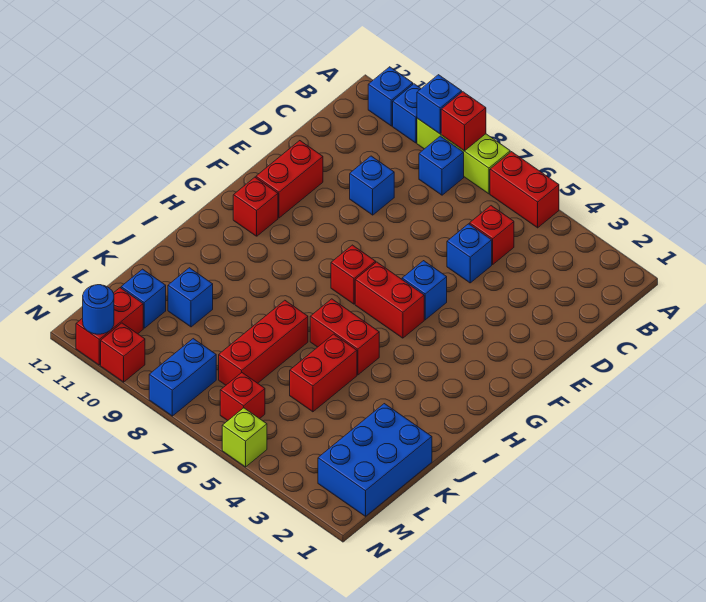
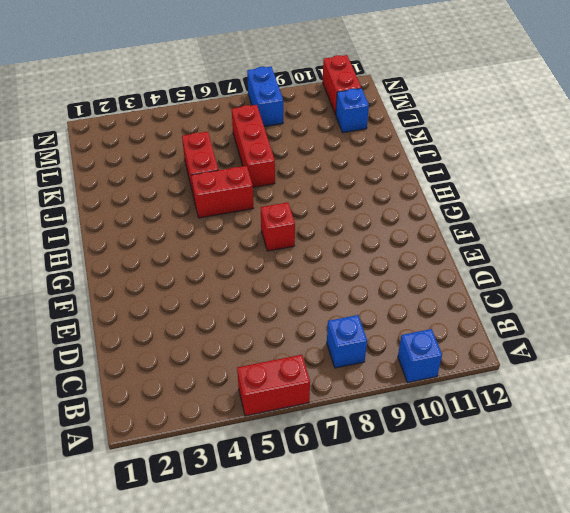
none -> lime brick A7:A9 level 1
none -> blue brick A11 level 1
none -> red brick C5 level 1

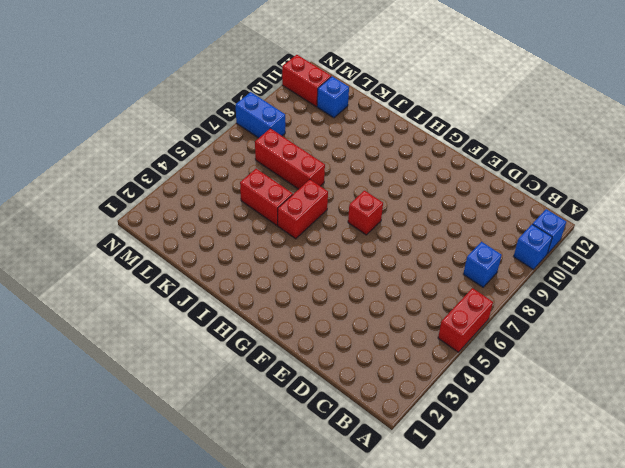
none -> lime brick A7:A9 level 1
none -> red brick C5 level 1
none -> blue brick D5 level 1

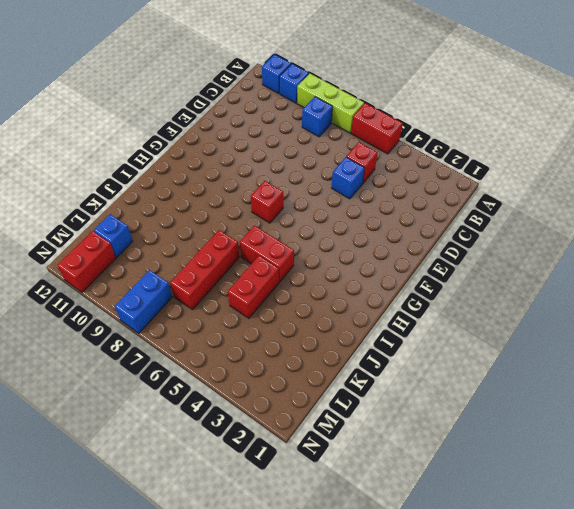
none -> blue brick D9 level 1
none -> red brick E11:F11 level 1
none -> blue brick F5 level 1

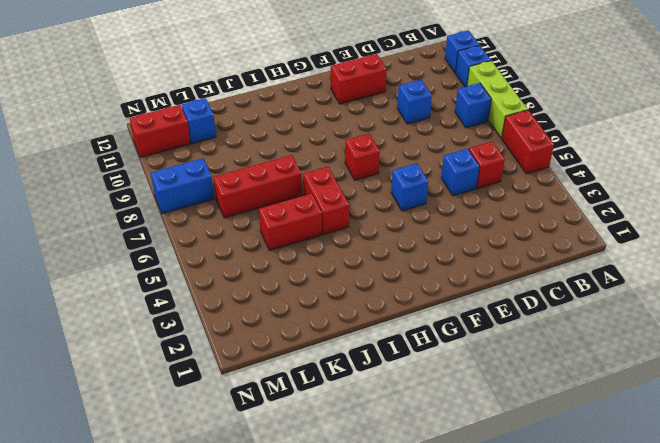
none -> red brick G5:G6 level 1
none -> red brick G11 level 1
none -> blue brick K1:M2 level 1

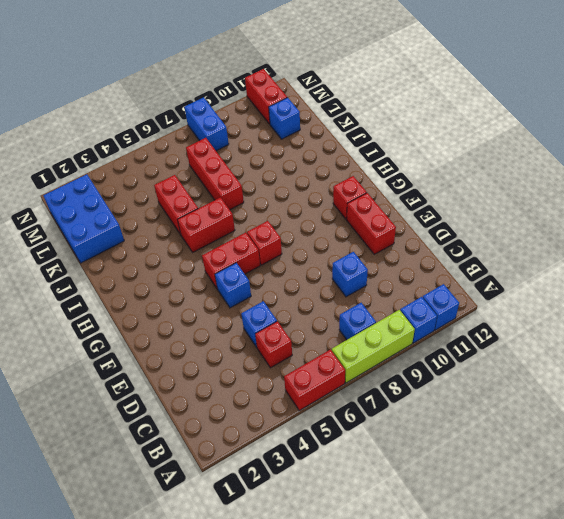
none -> blue brick K10 level 1
none -> red brick M6 level 1
none -> lime brick N5 level 1

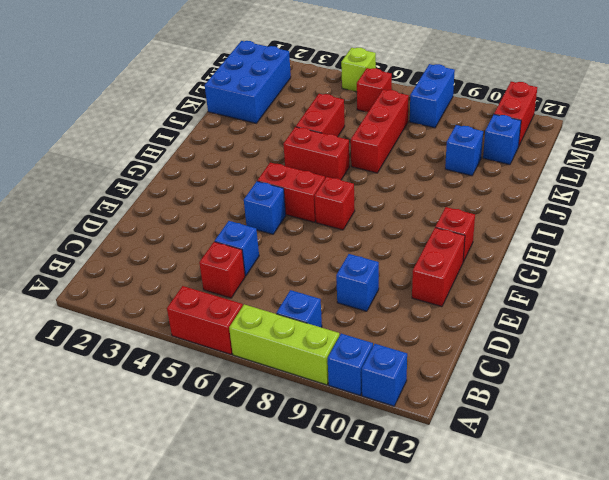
none -> red brick N10 level 1
none -> red brick A8 level 2
none -> blue brick A9 level 2

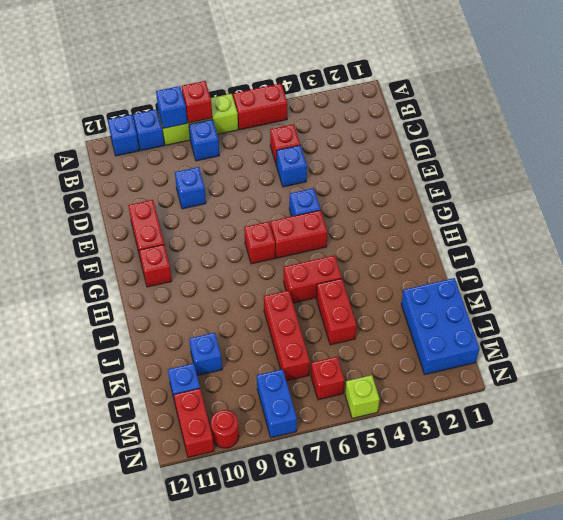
red round brick N10 level 1 -> red brick N10 level 1
none -> blue round brick N11 level 2

